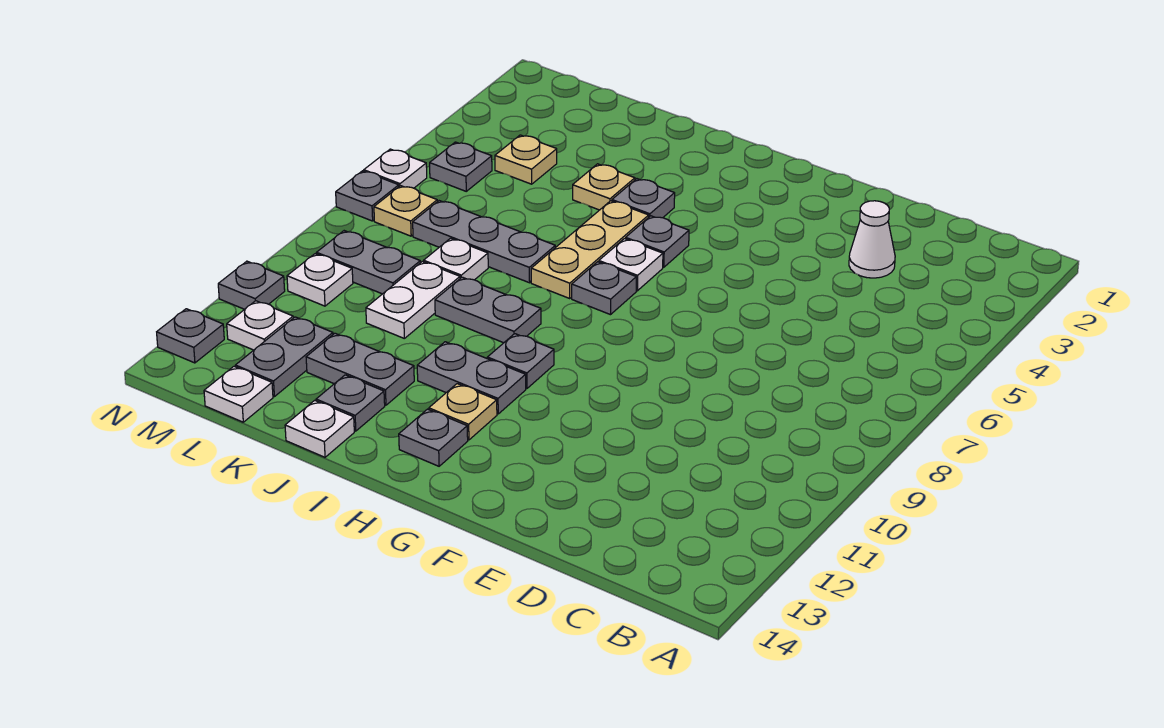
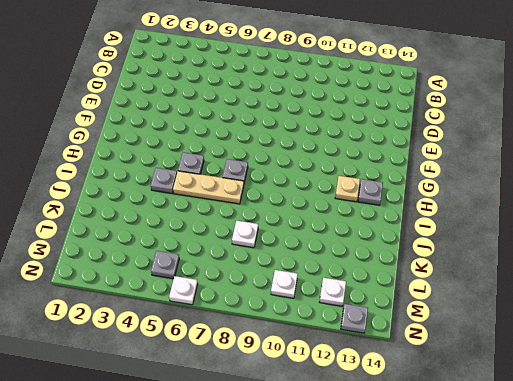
none -> white cone D3 level 1
none -> white plate H6 level 1
none -> grey plate H10 level 1
none -> grey plate H11:I11 level 1

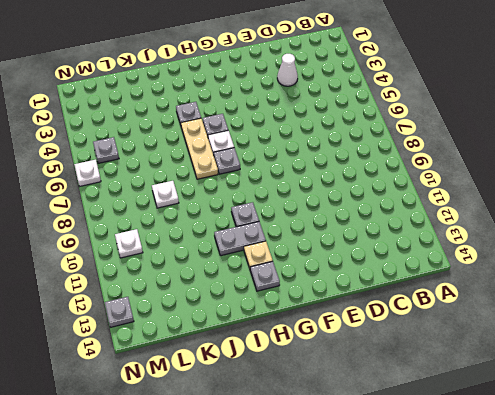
none -> grey plate I9:J9 level 1
none -> tan plate J4 level 1
none -> grey plate J7:L7 level 1
none -> grey plate J12:K12 level 1

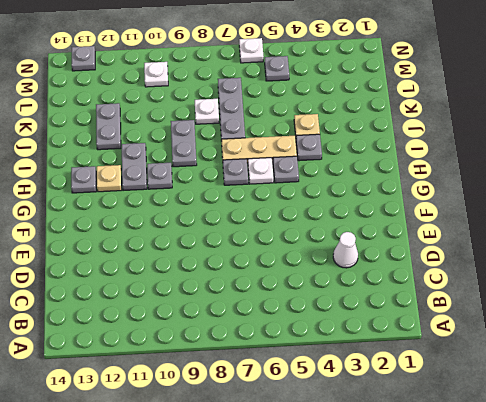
none -> grey plate J13 level 1
none -> white plate J14 level 1
none -> white plate K9:K10 level 1
none -> tan plate L4 level 1

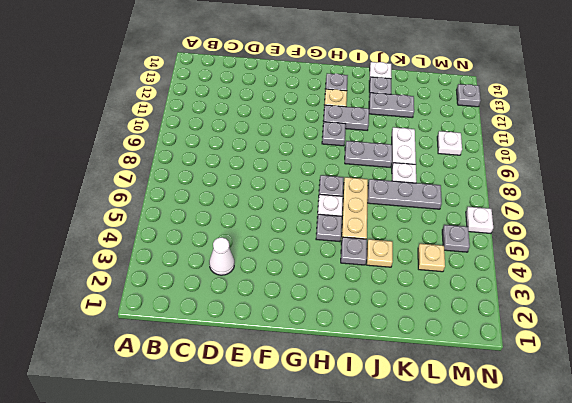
none -> grey plate L9:M9 level 1
none -> grey plate L12:L13 level 1
none -> white plate L14 level 1
none -> tan plate M7 level 1

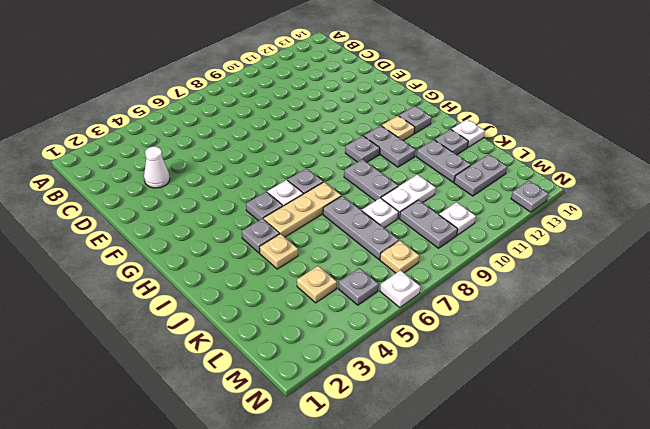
none -> white plate L14 level 1
none -> white plate M12 level 1
none -> grey plate N7 level 1
none -> grey plate N11 level 1

